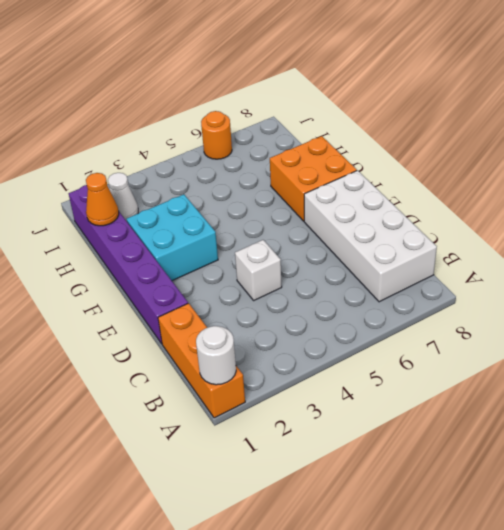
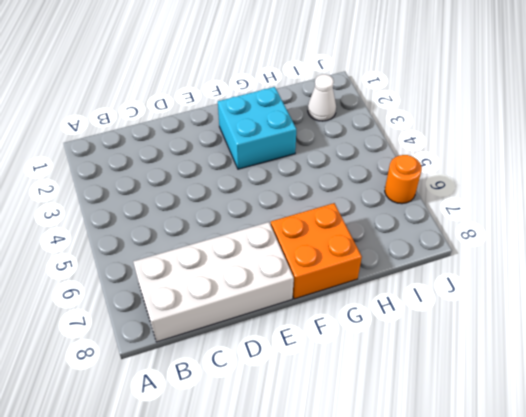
none -> orange brick A1:C1 level 1
none -> purple brick D1:I1 level 1

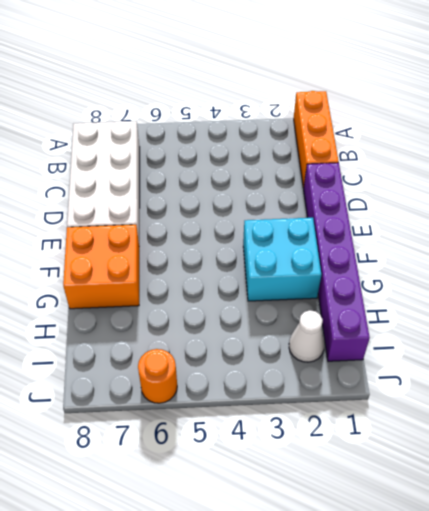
none -> white brick D4 level 1
none -> white round brick A1 level 2

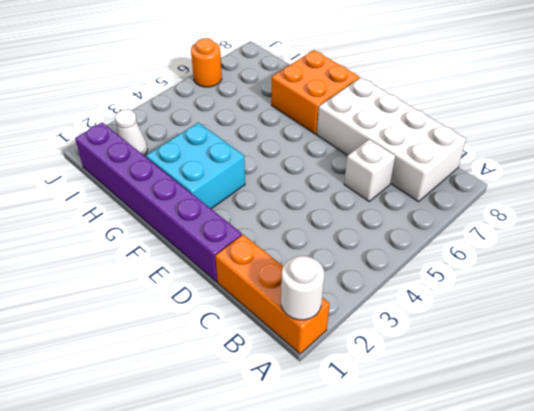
white brick C6 level 1 -> white brick D4 level 1
none -> orange cone H1 level 2

